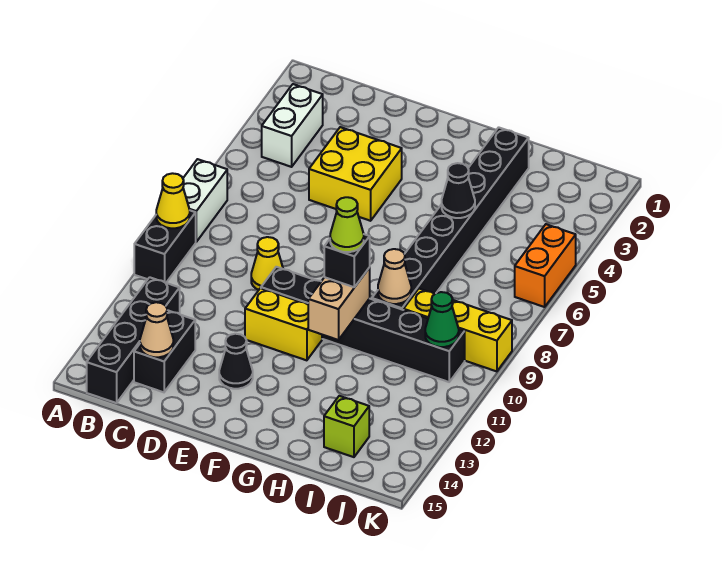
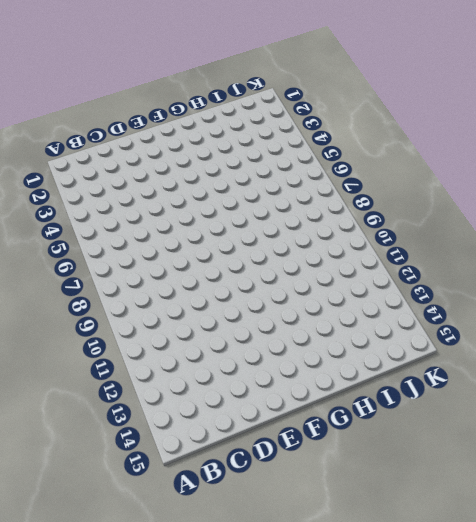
none -> white brick A7:A8 level 1
none -> black brick A9:A10 level 1
none -> white brick B3:B4 level 1

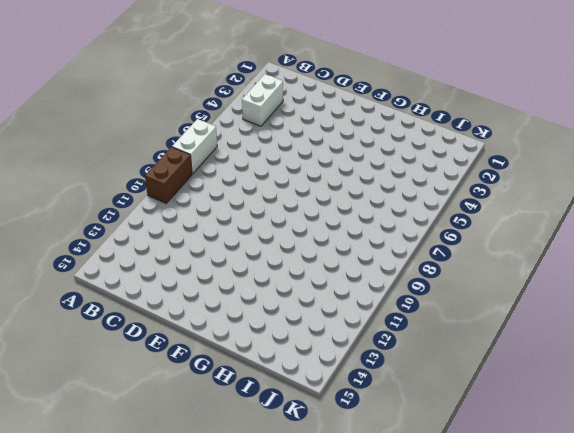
brown brick A9:A10 level 1 -> black brick A9:A10 level 1
none -> black brick B12:B15 level 1
none -> black brick C13:C14 level 1
none -> yellow brick D4:E5 level 1

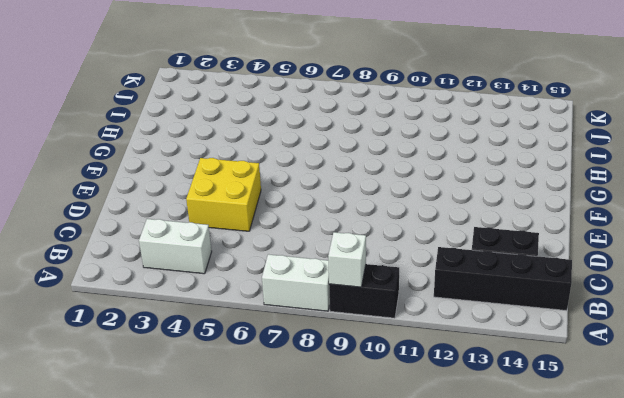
white brick A9 level 2 -> yellow cone A9 level 2
none -> yellow cone D9 level 1
none -> black brick E10:J10 level 1
none -> yellow brick E11:F11 level 1

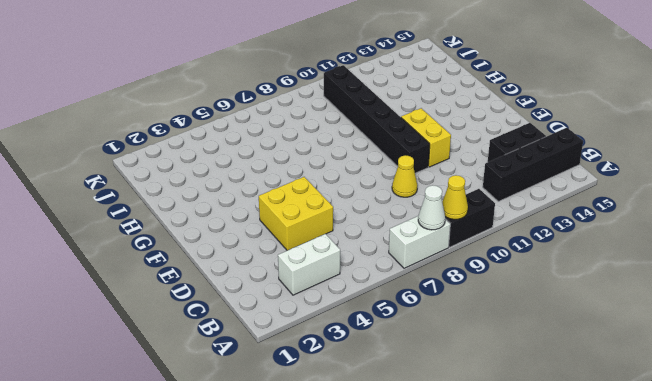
white cone A8 level 2 -> none
none -> black cone E13 level 1
none -> black brick H2:H9 level 1
none -> yellow brick I9:K9 level 1

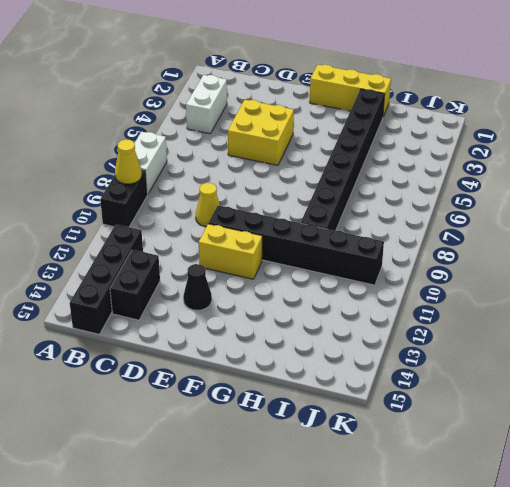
yellow brick F1:H1 level 1 -> yellow brick I9:K9 level 1
none -> lime brick I14 level 1
none -> orange brick K5:K6 level 1
none -> tan cone C14 level 2

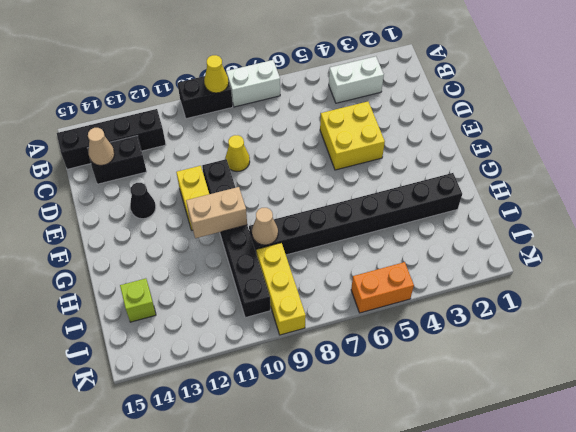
none -> black cone H5 level 2
none -> green cone J10 level 2
none -> black brick G10 level 3

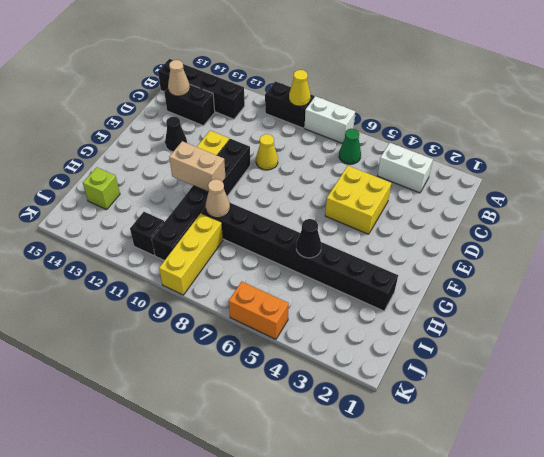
green cone B6 level 1 -> green cone J10 level 2
black brick J11 level 1 -> black brick G10 level 3
none -> lime cone G10 level 4

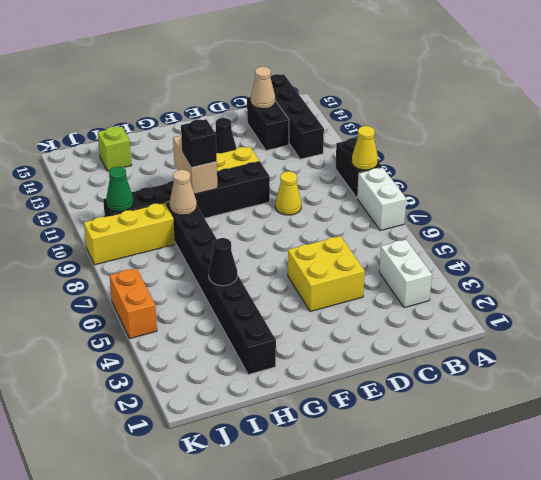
none -> lime cone G10 level 4

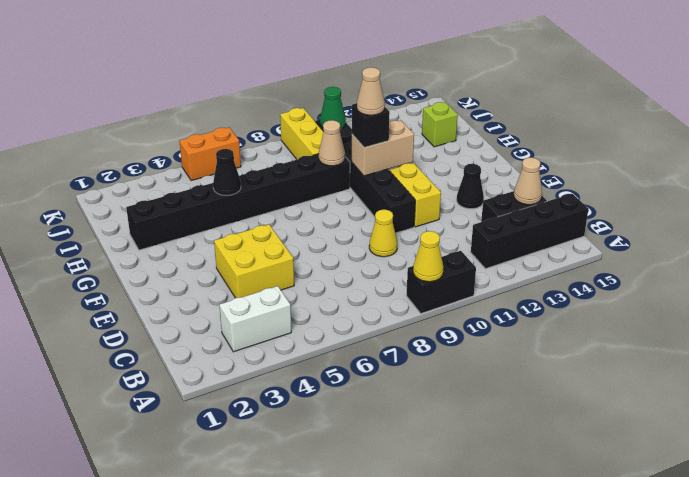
tan cone G10 level 4 -> lime cone G10 level 4
none -> white brick A7:A8 level 1

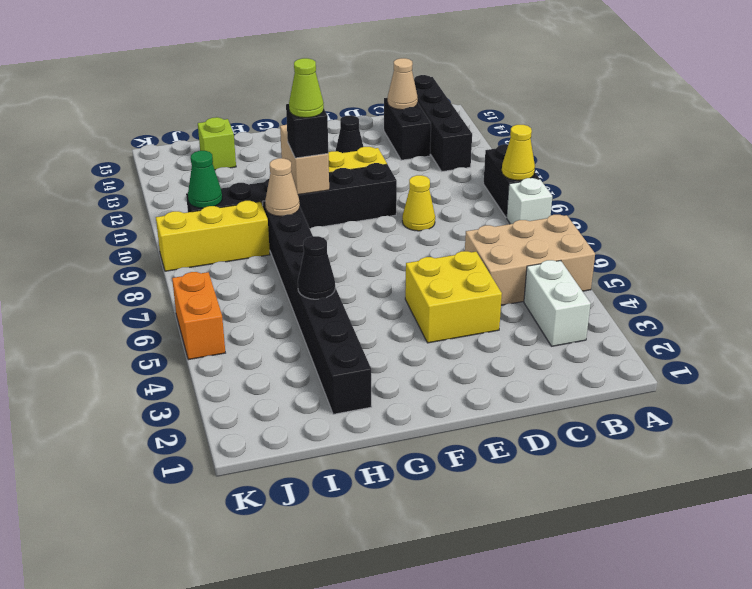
tan brick A5:C6 level 1 -> none
white brick A8 level 1 -> white brick A7:A8 level 1

